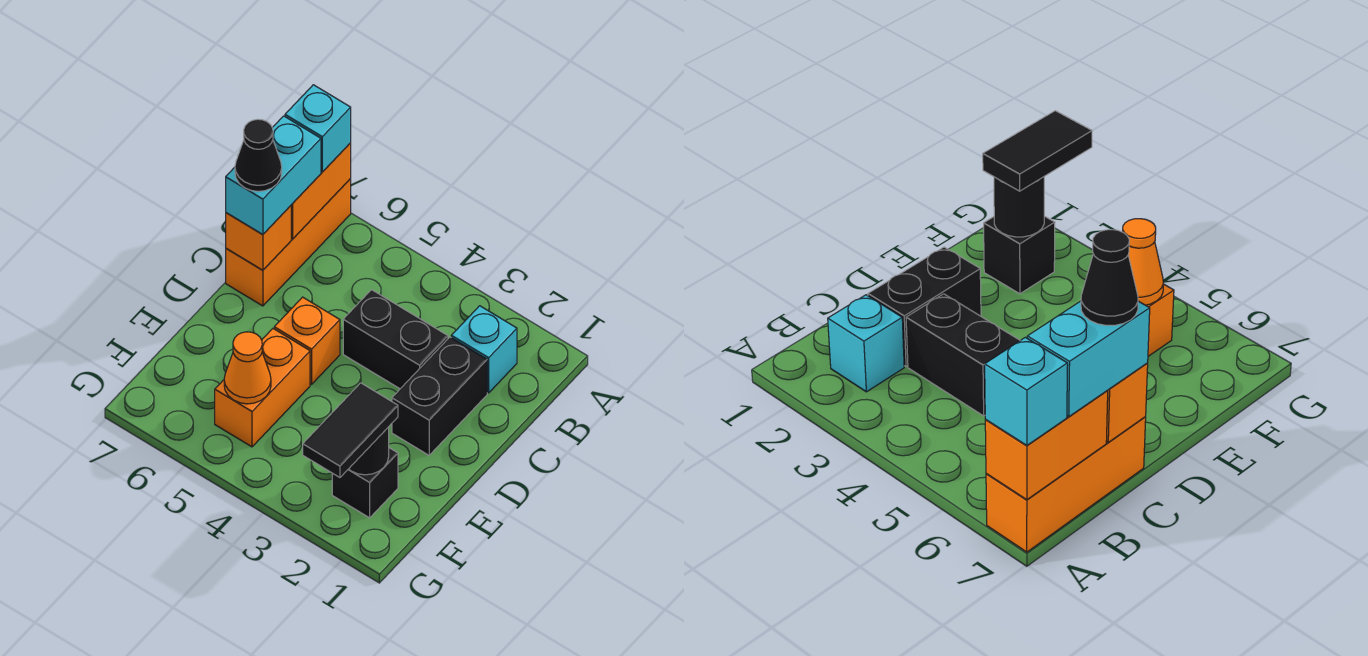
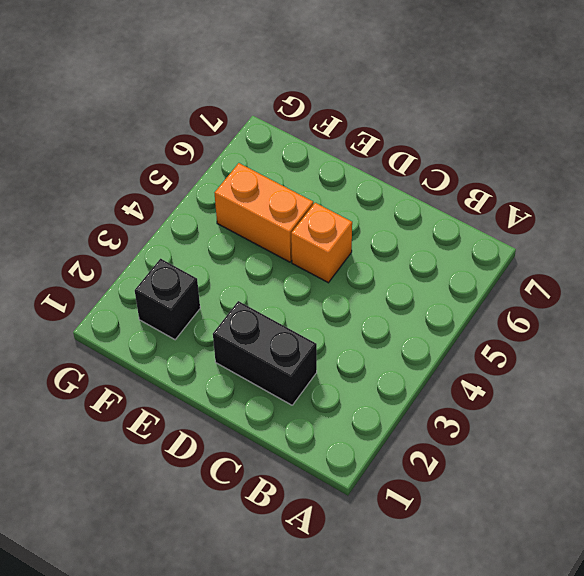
none -> orange brick A7:C7 level 1
none -> cyan brick B2 level 1
none -> black brick C3:C4 level 1

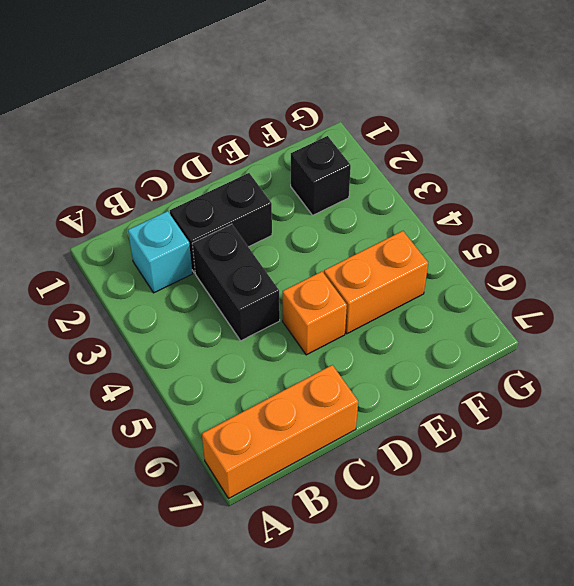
none -> orange brick A7:B7 level 2
none -> orange brick C7 level 2
none -> black round brick F2 level 2

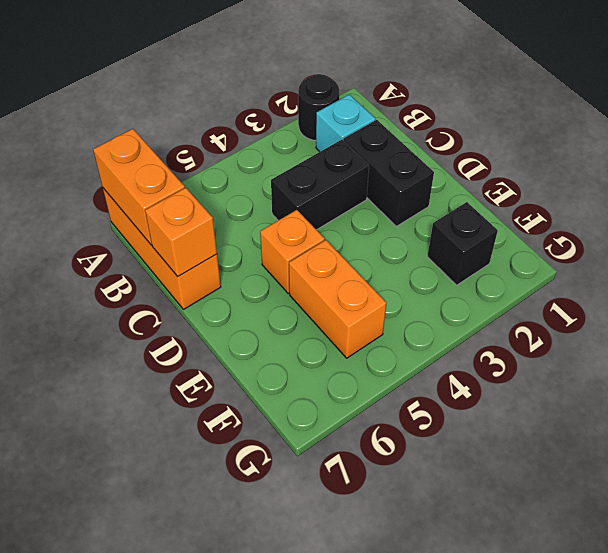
black round brick A2 level 1 -> black round brick F2 level 2
none -> orange cone F5 level 2
none -> cyan brick A7 level 3
none -> cyan brick B7:C7 level 3

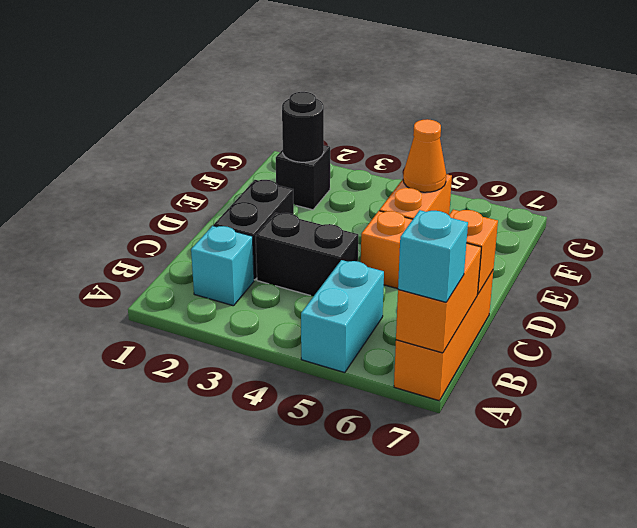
cyan brick A5:B5 level 1 -> cyan brick B7:C7 level 3
none -> black tile F2:G2 level 3
none -> black cone C7 level 4

